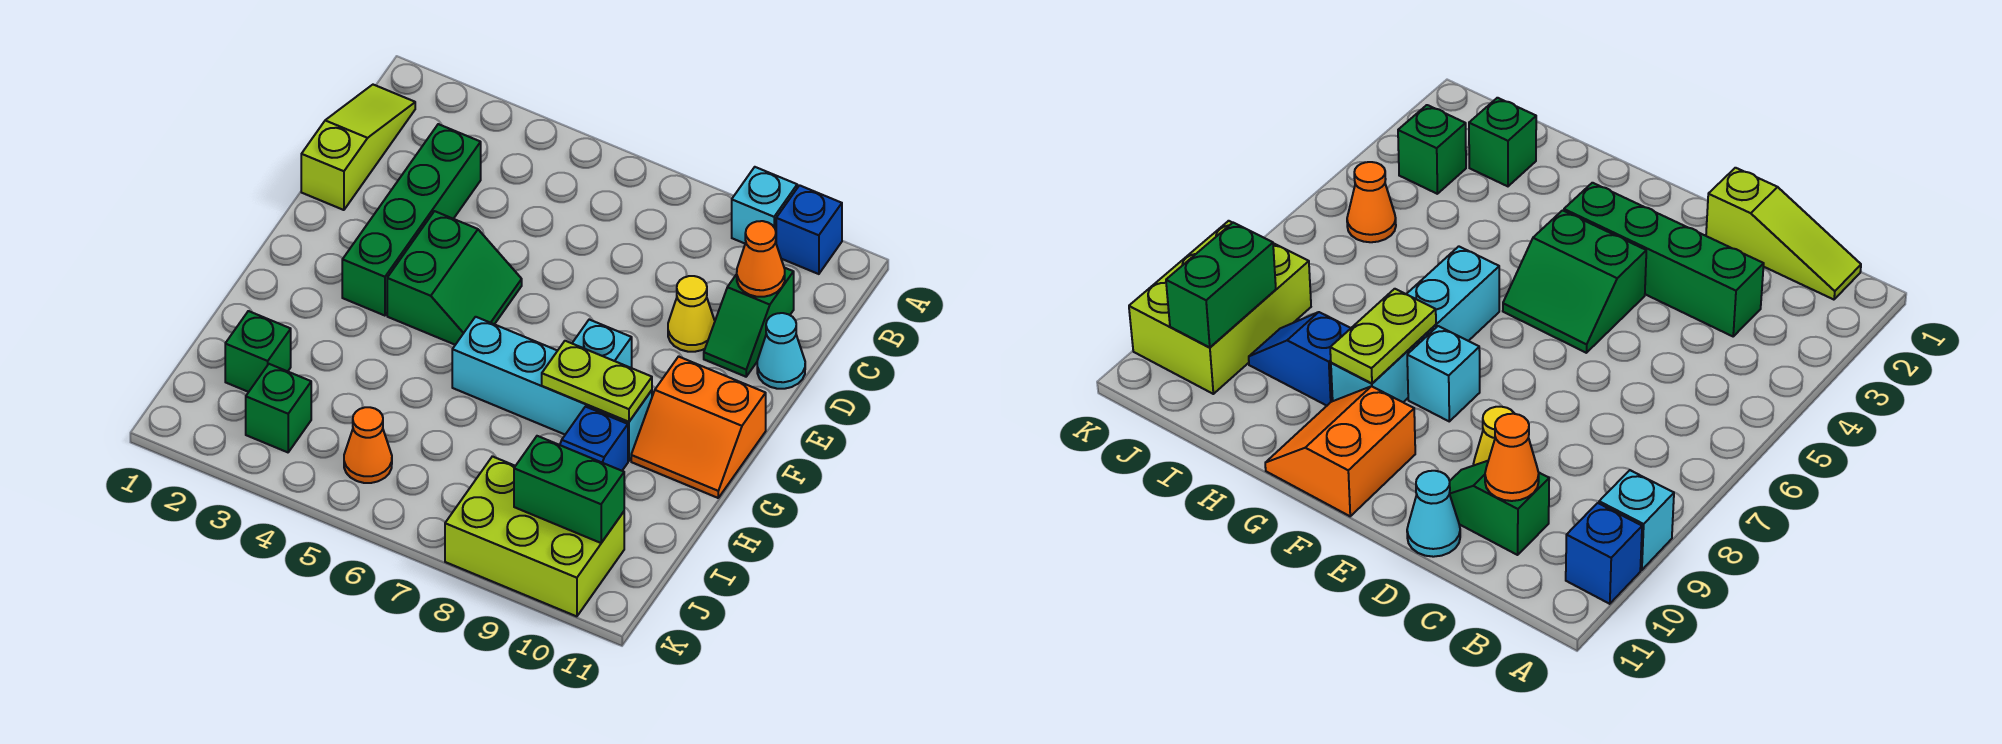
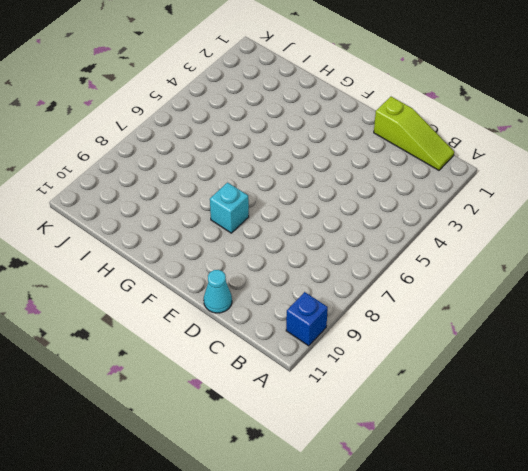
none -> cyan brick A9 level 1
none -> green brick C3:F3 level 1
none -> green slope C10:D10 level 1 top C

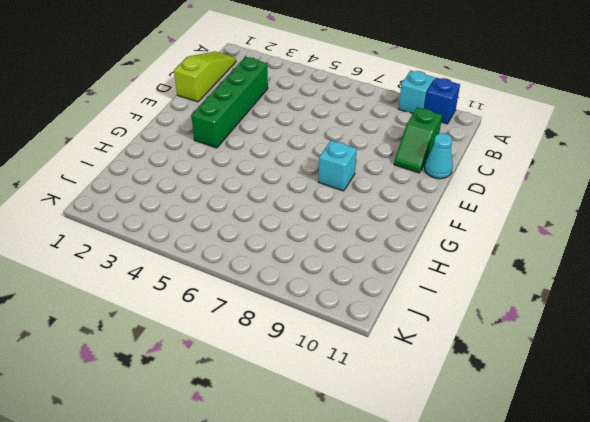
none -> yellow cone D9 level 1
none -> green slope E4:F5 level 1 top 4
none -> orange slope F10:G11 level 1 top F

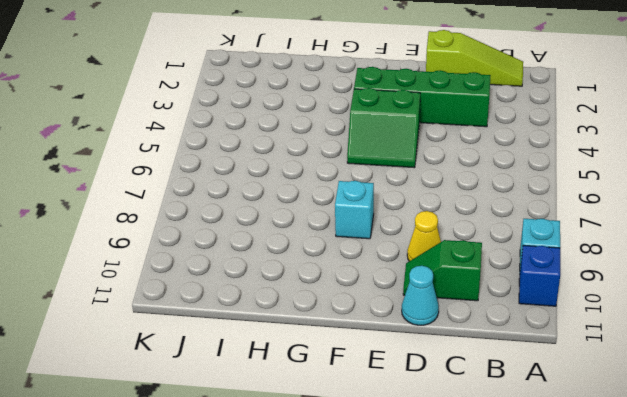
none -> orange slope F10:G11 level 1 top F
none -> cyan brick G6:G9 level 1
none -> blue slope H9:I9 level 1 top H

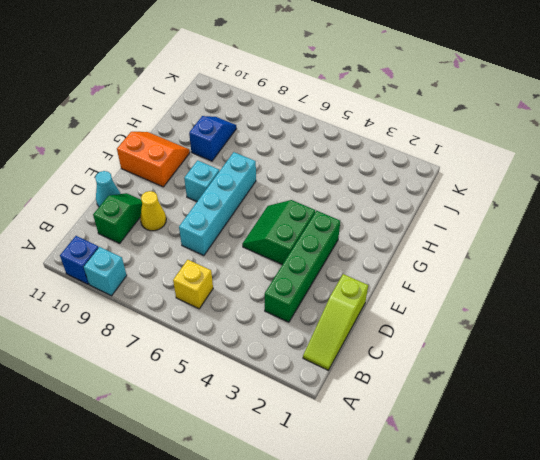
yellow brick B6 level 1 -> none
cyan brick D7:G7 level 1 -> cyan brick G6:G9 level 1
none -> green brick I2 level 1
none -> green brick J3 level 1
none -> orange cone J5 level 1

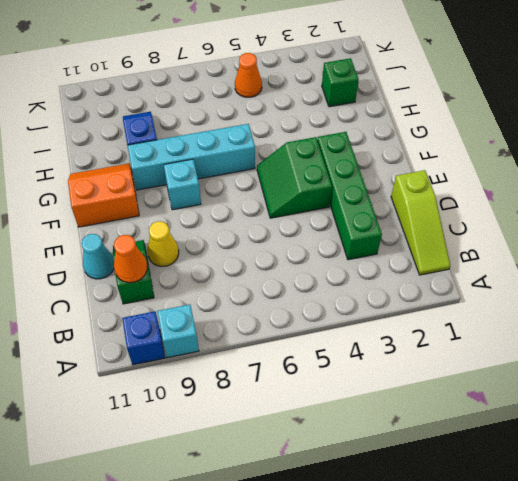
none -> green brick J3 level 1
none -> lime brick J8:K10 level 1
none -> lime plate G8:G9 level 2

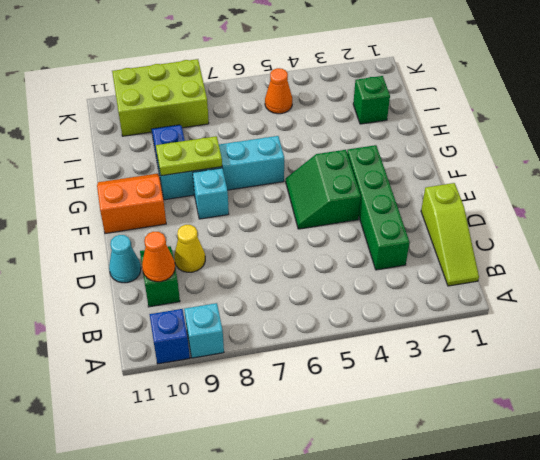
none -> green brick J3 level 1
none -> green brick J9:J10 level 2

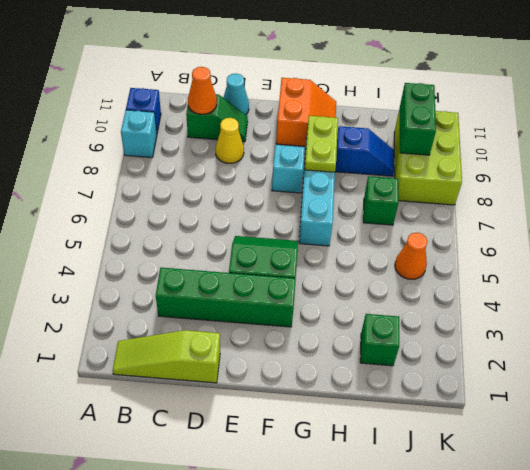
green brick I7 level 1 -> green brick J3 level 1

